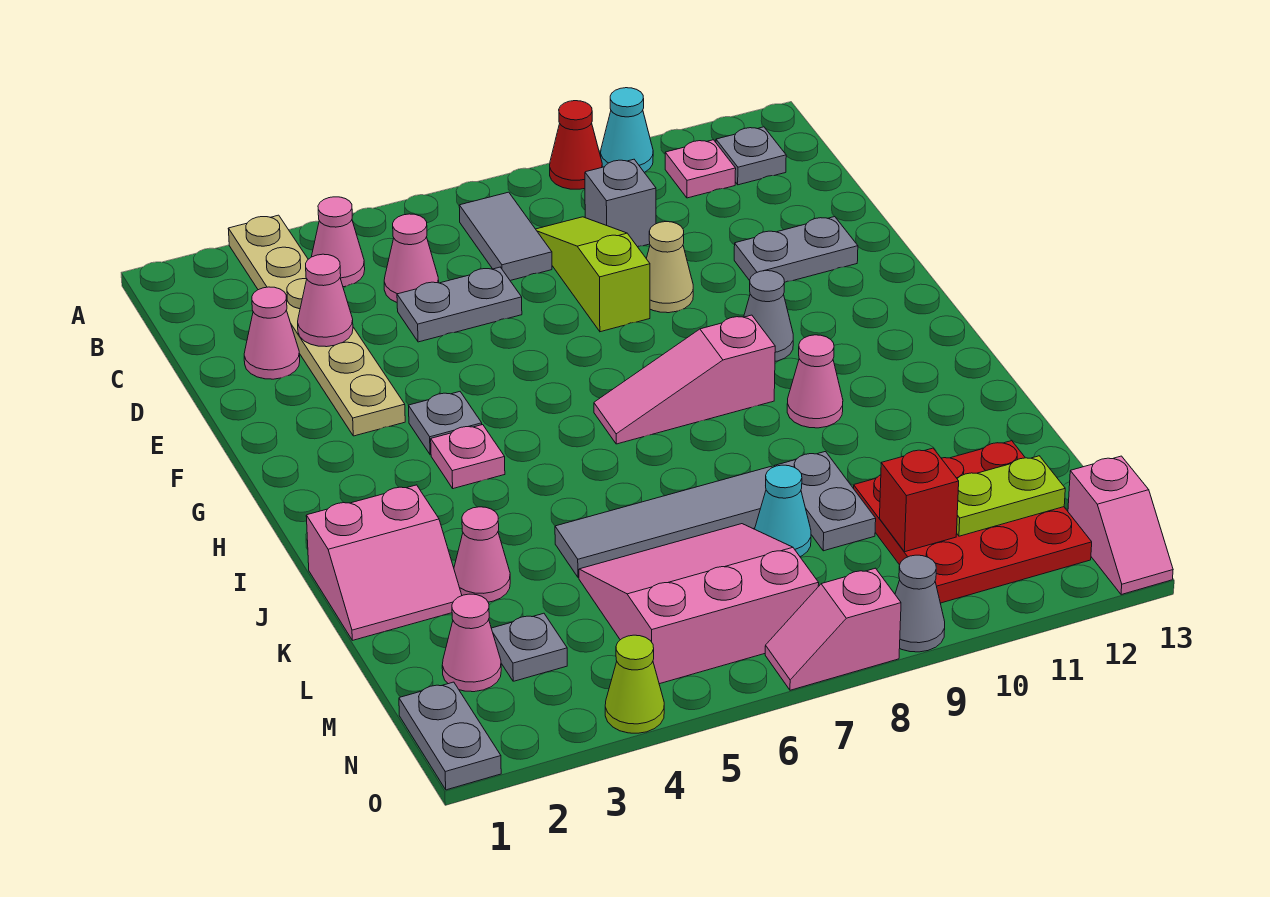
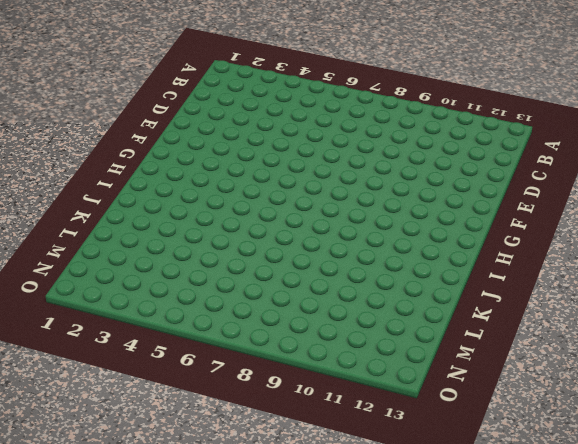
none -> tan plate A3:F3 level 1
none -> red cone A9 level 1
none -> cyan cone A10 level 1
none -> pink cone B4 level 1

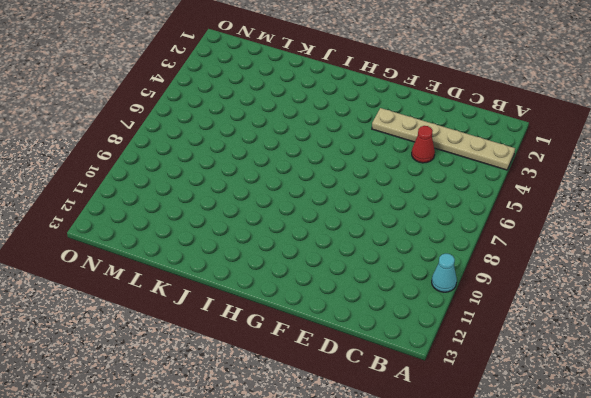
red cone D4 level 1 -> red cone A9 level 1
none -> pink cone B4 level 1
none -> grey tile B7:C7 level 1
none -> pink plate B11 level 1
none -> grey plate B12 level 1

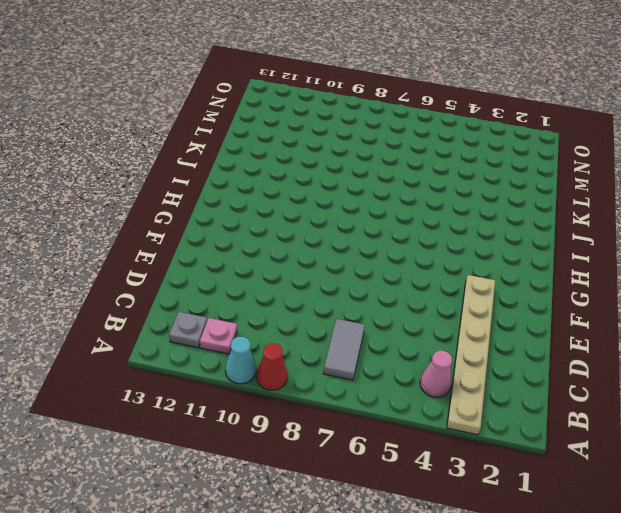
none -> pink cone C5 level 1
none -> lime slope C8:E8 level 1 top E
none -> grey brick C9 level 1
none -> pink cone D2 level 1

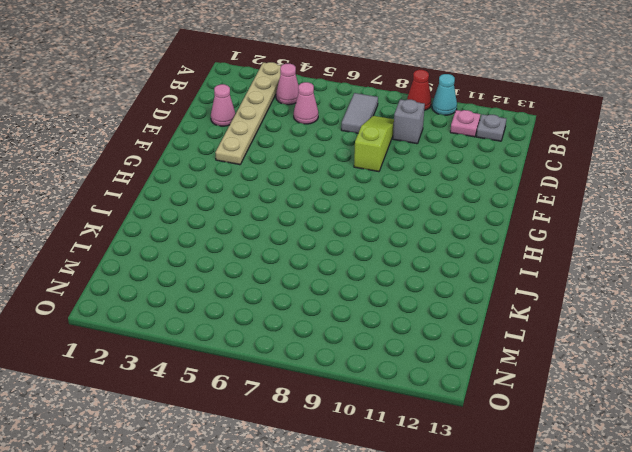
none -> grey plate D5:D6 level 1
none -> tan cone E9 level 1
none -> grey plate E11:E12 level 1
none -> grey plate G4 level 1

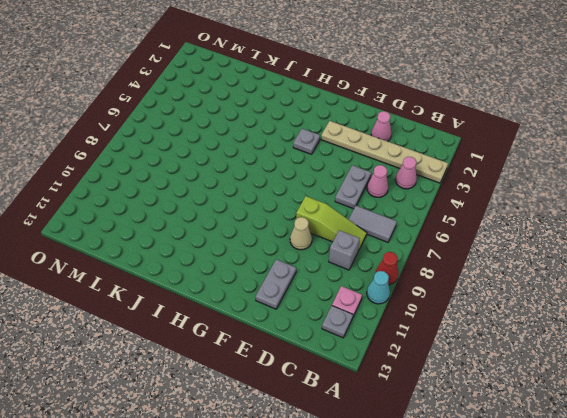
none -> grey cone G10 level 1
none -> pink plate H4 level 1
none -> pink slope H7:H9 level 1 top 9
none -> pink cone I10 level 1

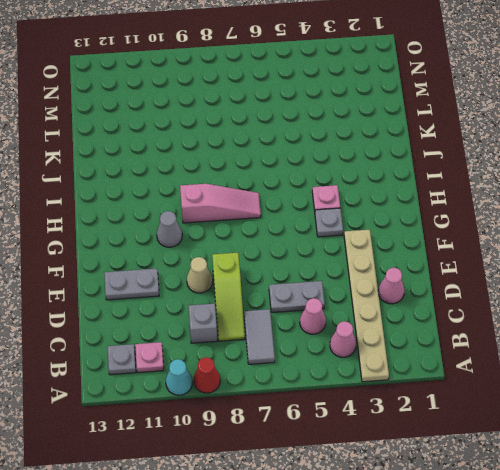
none -> pink cone I10 level 1
none -> pink slope J1:K2 level 1 top J
none -> pink cone K3 level 1
none -> grey tile K5:K8 level 1

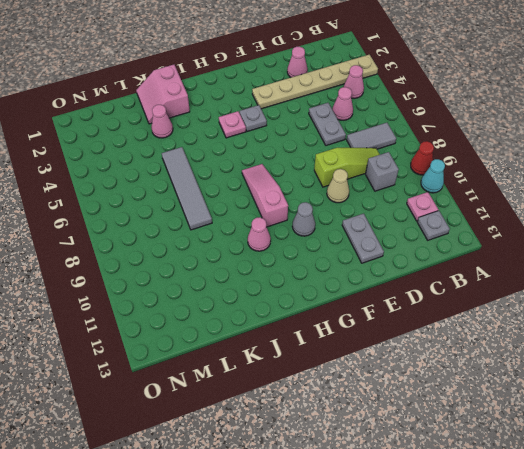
none -> grey plate K9:L9 level 1
none -> pink slope L5:N7 level 1 top N
none -> cyan cone L8 level 1
none -> red plate L10:N12 level 1

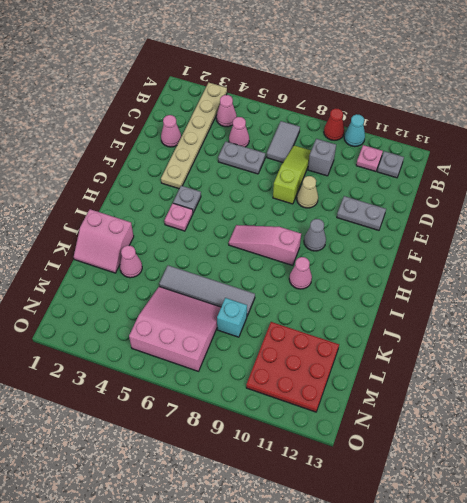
cyan brick L8 level 1 -> cyan cone L8 level 1
none -> grey plate K9:L9 level 1
none -> pink cone M2 level 1
none -> grey plate M3 level 1
none -> grey plate N1:O1 level 1

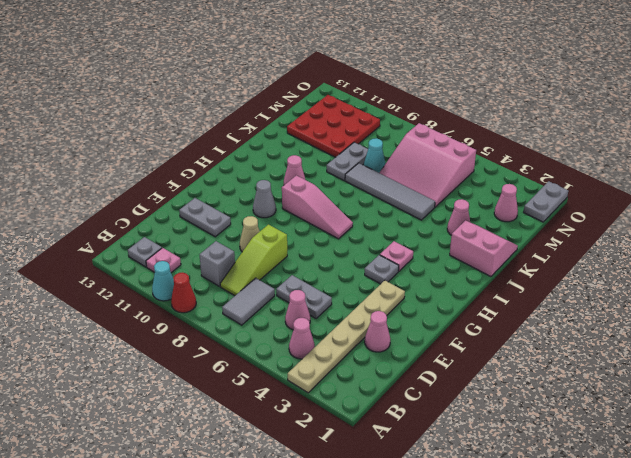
none -> grey plate M3 level 1
none -> pink slope N13:O13 level 1 top N
none -> lime cone O4 level 1
none -> pink slope O7:O8 level 1 top 8

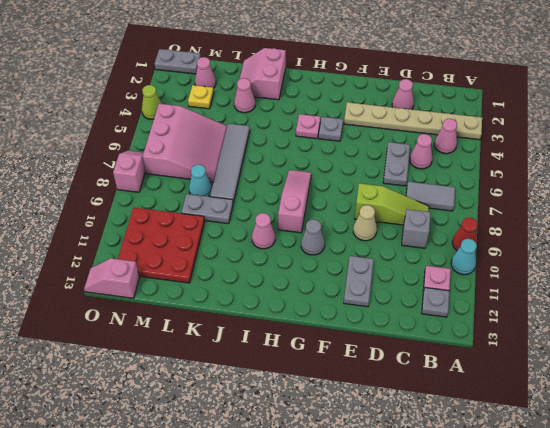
yellow plate M3 level 1 -> grey plate M3 level 1
none -> grey cone O9 level 1
none -> pink cone D3 level 2
none -> red brick M10 level 2
none -> lime plate M11:M12 level 2

